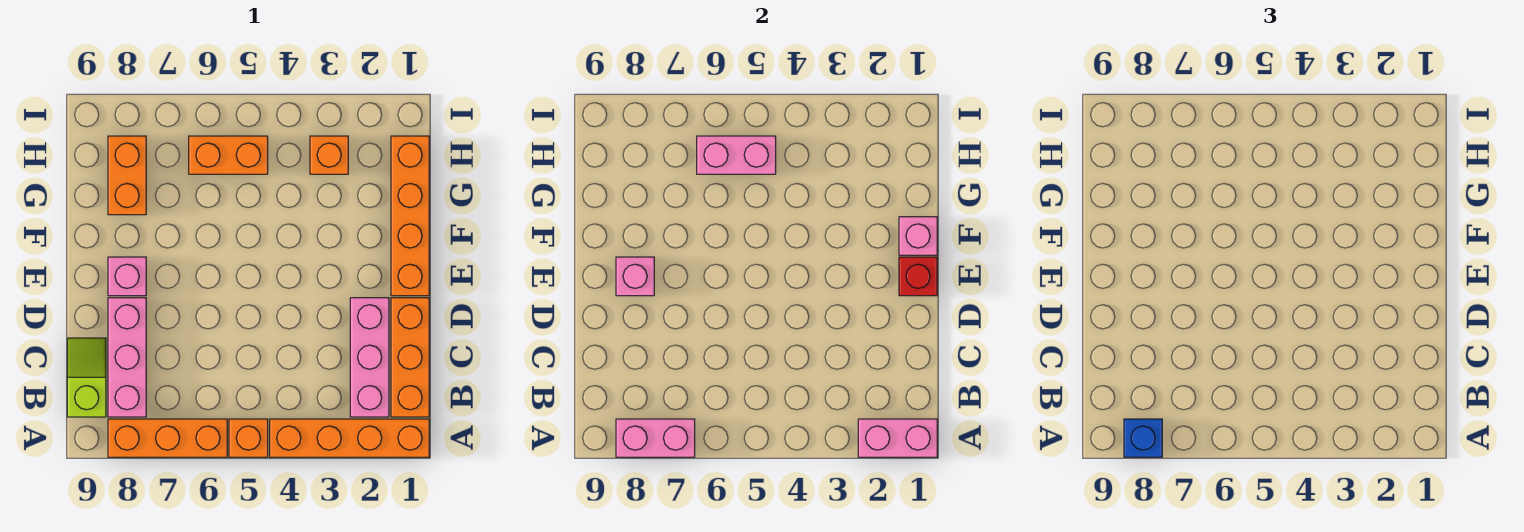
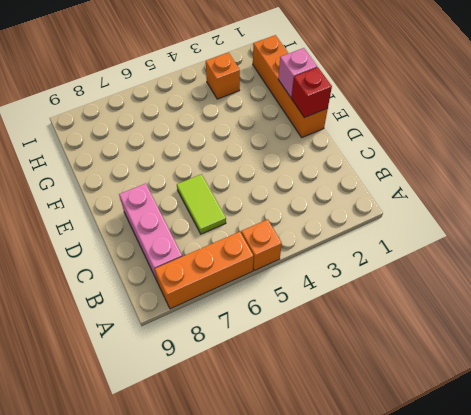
lime tile C6:D6 level 1 -> none
none -> orange brick A1:A4 level 1
none -> orange brick B1:D1 level 1
none -> pink brick B2:D2 level 1

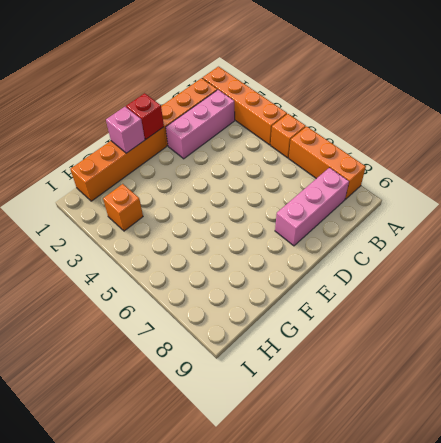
none -> lime slope B9:C9 level 1 top B
none -> pink brick E8 level 1
none -> orange brick G8:H8 level 1

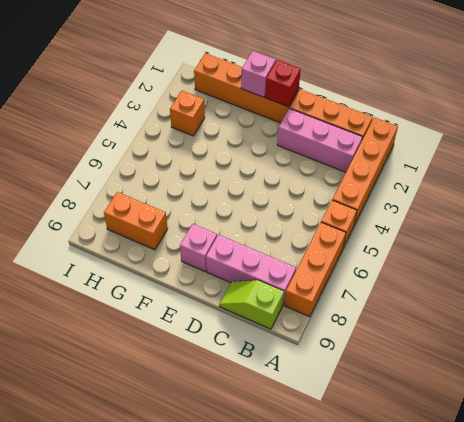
none -> orange brick H5:H6 level 1
none -> pink brick A1:A2 level 2
none -> pink brick A7:A8 level 2

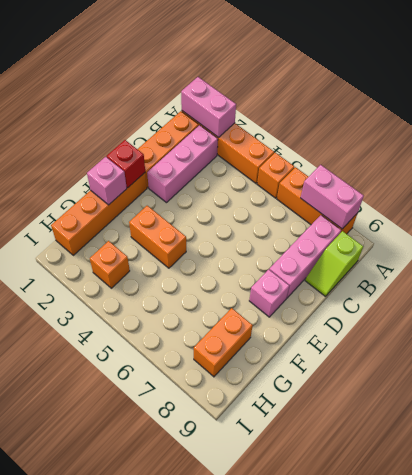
orange brick F3:F4 level 1 -> orange brick H5:H6 level 1
none -> pink brick E8 level 2
none -> pink brick H5:H6 level 2
none -> blue brick A8 level 3

